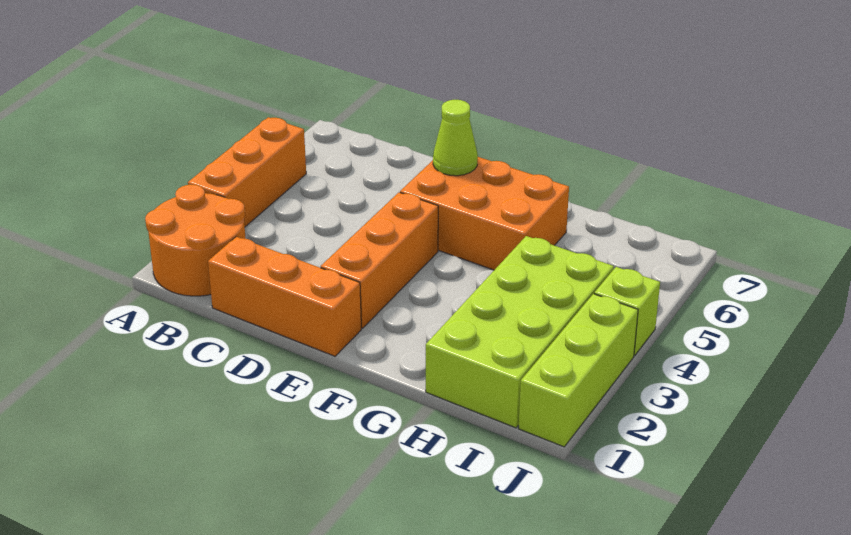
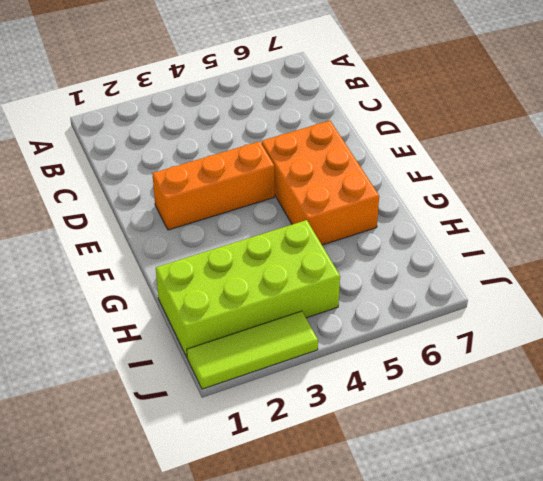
lime tile J1:J3 level 1 -> lime brick J1:J3 level 1
none -> orange round brick A1:B2 level 1
none -> orange brick A3:A5 level 1

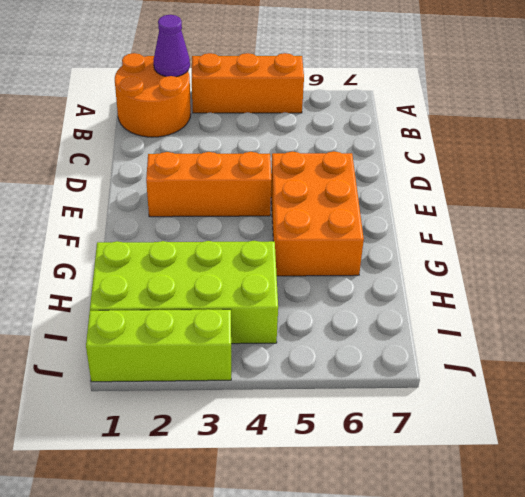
purple cone A2 level 2 -> none
none -> orange brick C1:E1 level 1
none -> lime brick J4 level 1

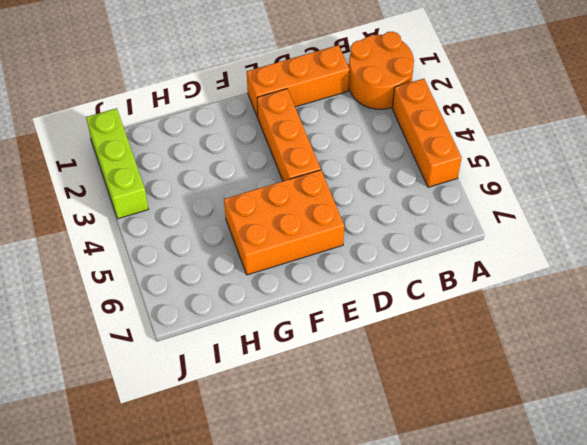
none -> lime brick H1:I4 level 1
none -> lime brick J4 level 1

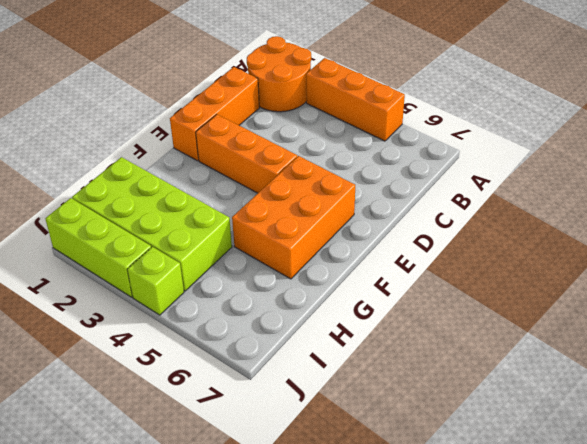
none -> lime cone E6 level 2

